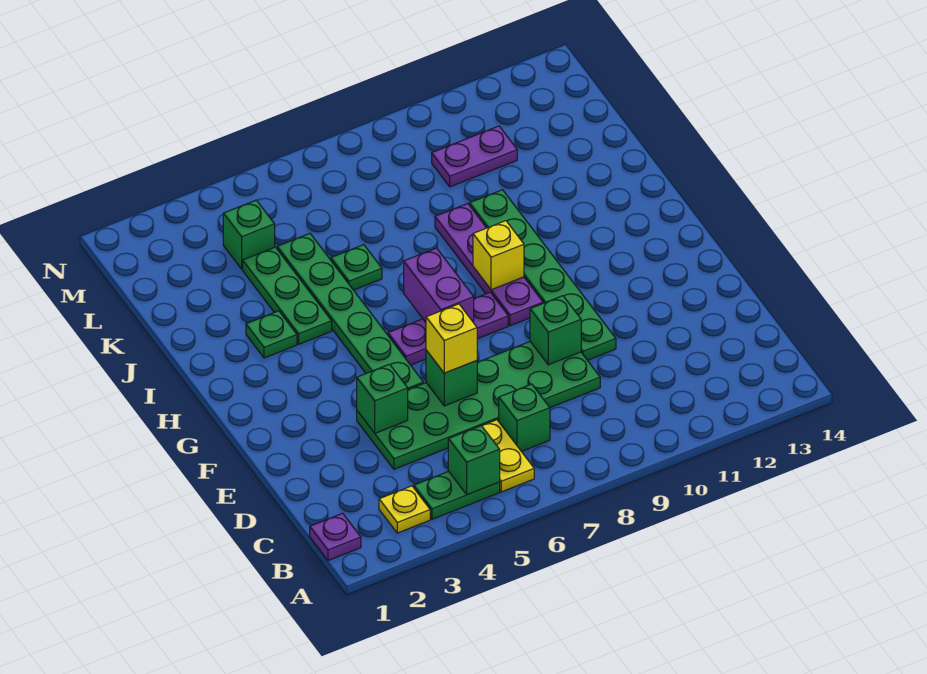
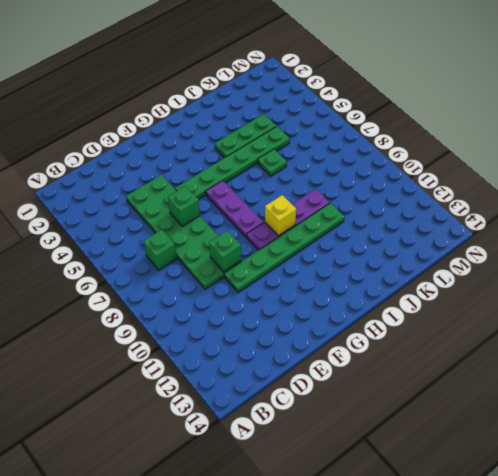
none -> purple plate B1 level 1
none -> yellow plate B3 level 1
none -> green plate B4:B5 level 1

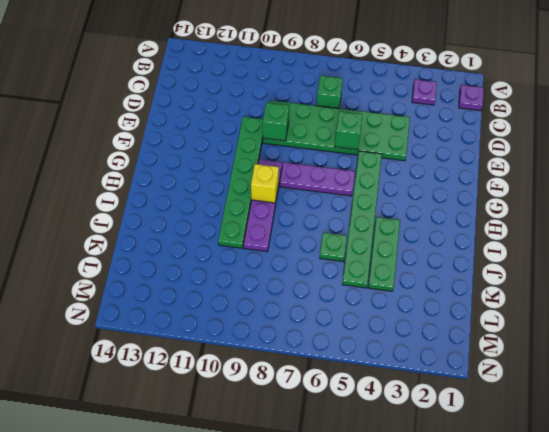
purple plate B3 level 1 -> yellow plate B3 level 1
none -> green plate B4:B5 level 1
none -> yellow plate B6:C6 level 1
none -> green plate I3 level 1

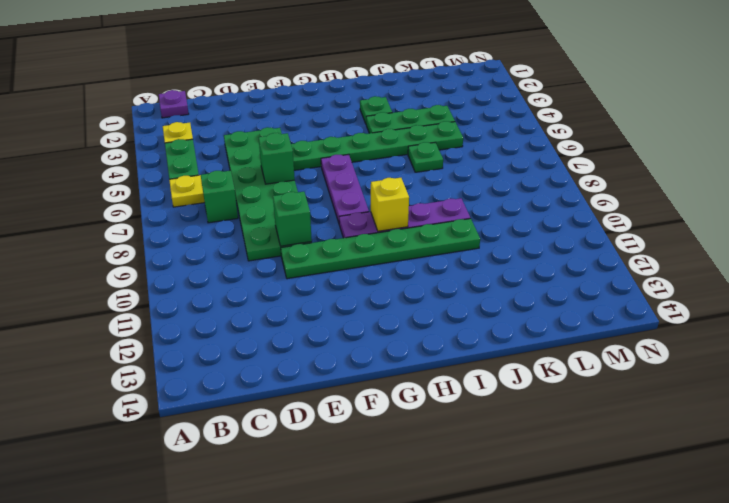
none -> green brick L4 level 1
none -> purple plate L10:L11 level 1
none -> green brick B5 level 2

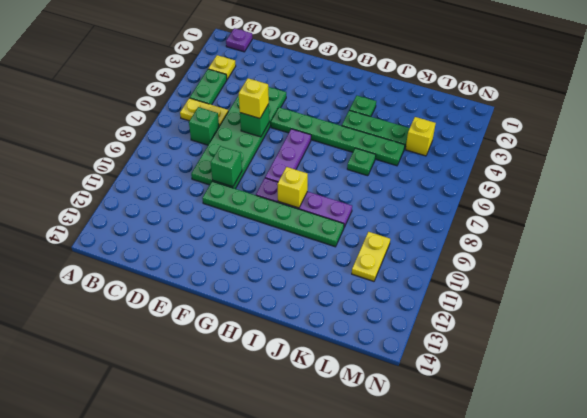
yellow brick L4 level 1 -> green brick L4 level 1
yellow plate L10:L11 level 1 -> purple plate L10:L11 level 1
none -> green brick B5 level 2
none -> green brick E4 level 2
none -> purple brick G7:H7 level 2

